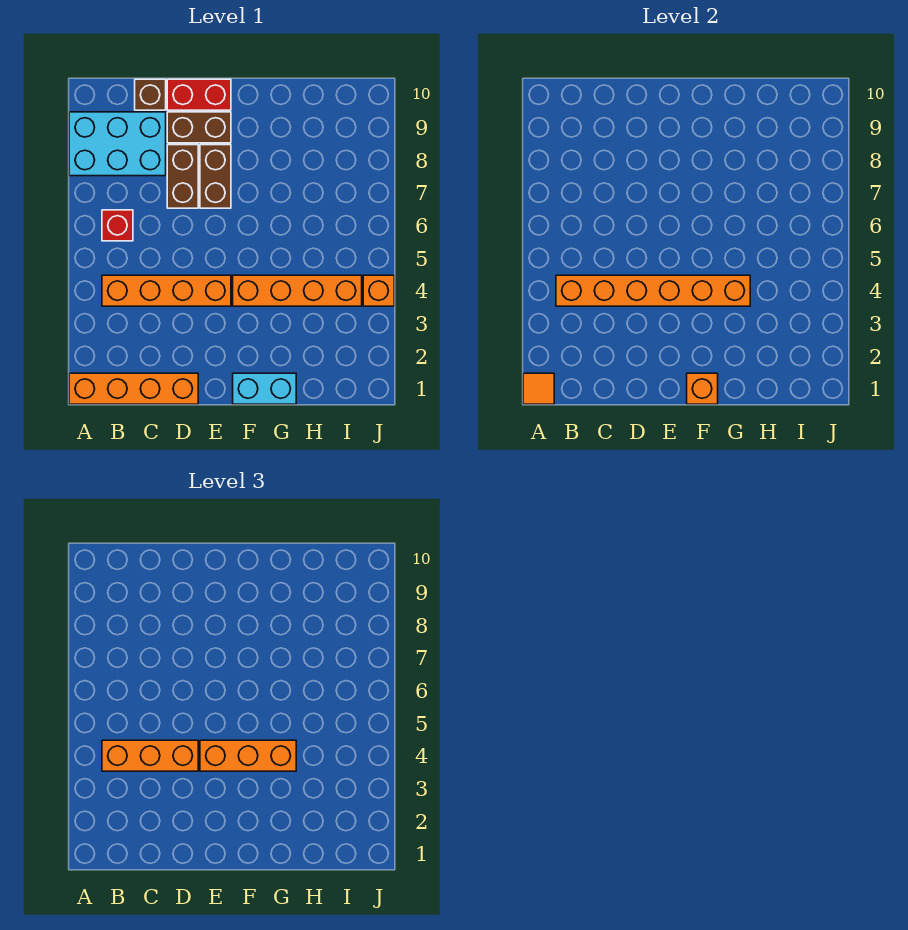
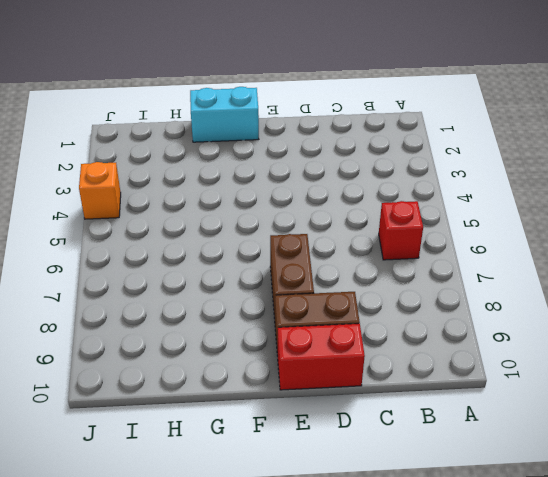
none -> orange brick A1:D1 level 1
none -> cyan brick A8:C9 level 1
none -> orange brick B4:E4 level 1

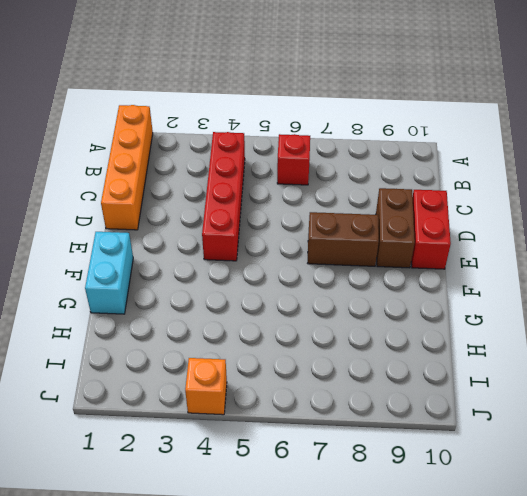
red brick B4:E4 level 1 -> orange brick B4:E4 level 1
none -> cyan brick A8:C9 level 1
none -> brown brick C10 level 1
none -> brown brick D7:D8 level 1

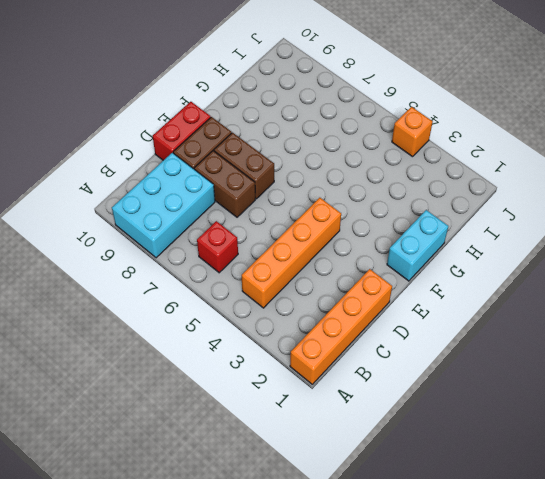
none -> brown brick C10 level 1
none -> orange brick F4:I4 level 1
none -> orange tile A1 level 2

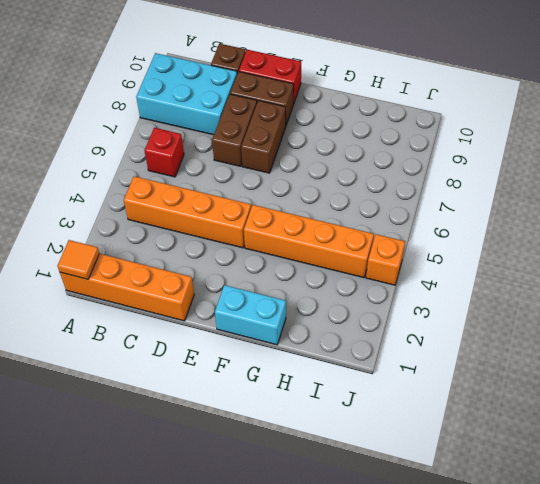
none -> orange brick B4:G4 level 2
none -> orange brick F1 level 2
none -> orange brick B4:D4 level 3

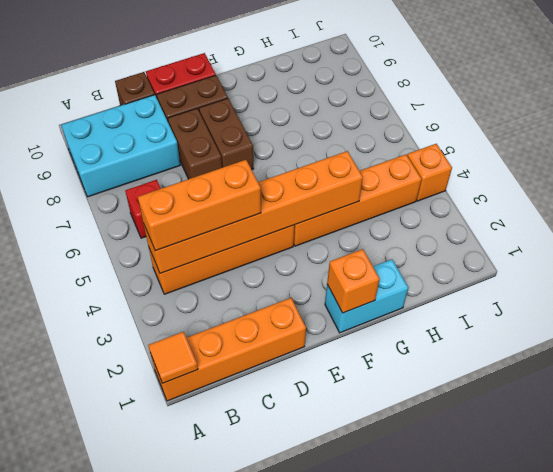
none -> orange brick E4:G4 level 3

